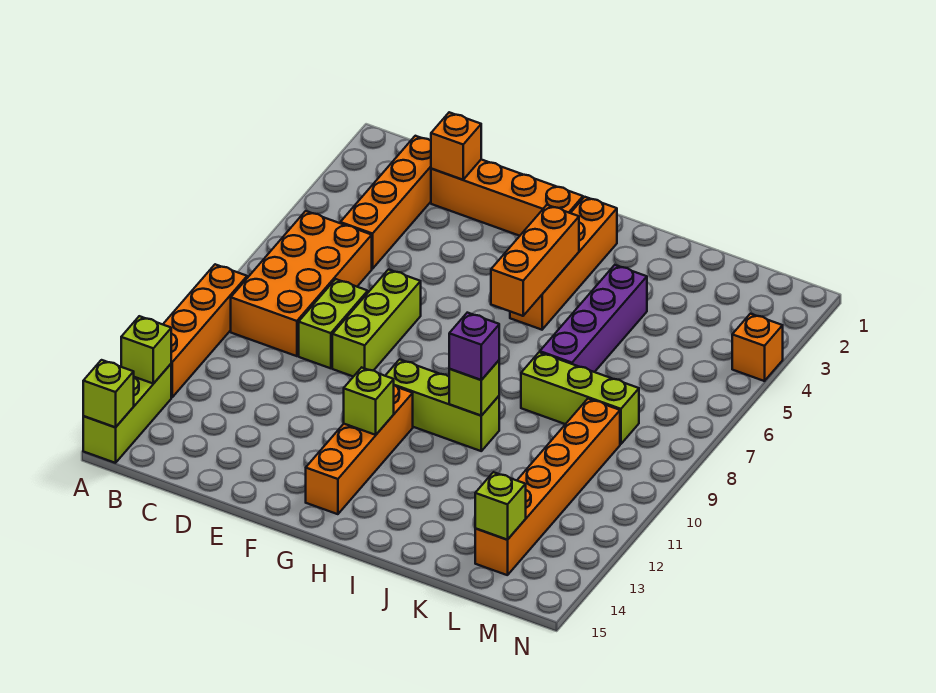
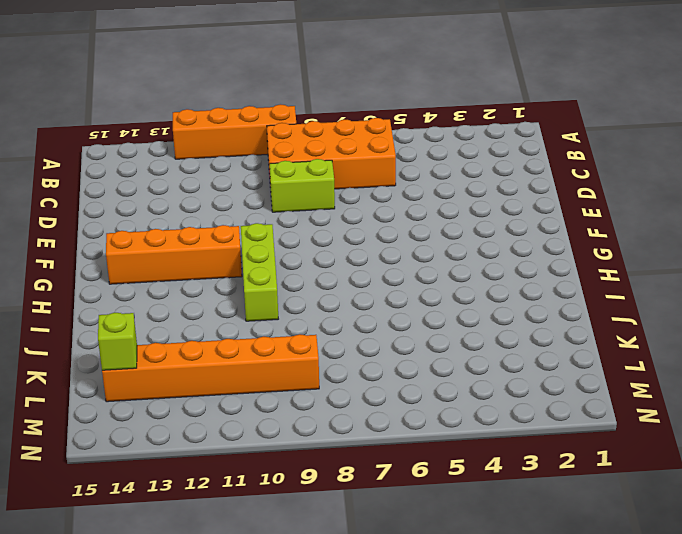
none -> lime brick A13:A15 level 1
none -> orange brick C2:C5 level 1
none -> orange brick D2:G2 level 1

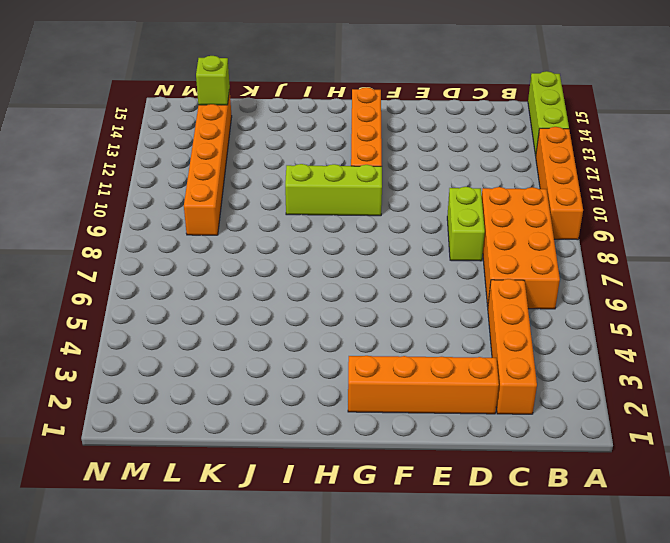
none -> lime brick E7:E9 level 1
none -> orange brick H2:H5 level 1
none -> purple brick J4:J7 level 1

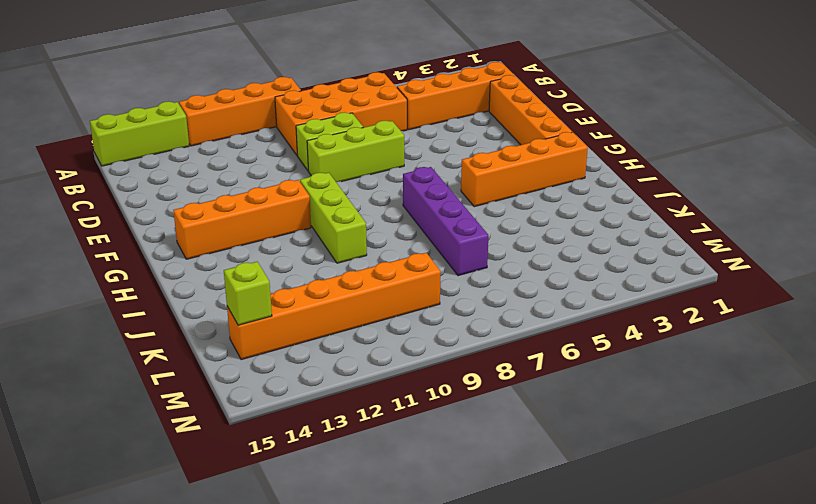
purple brick H7:K7 level 1 -> purple brick J4:J7 level 1
none -> lime brick J8:L8 level 1
none -> orange brick N4 level 1
none -> lime brick A13 level 2

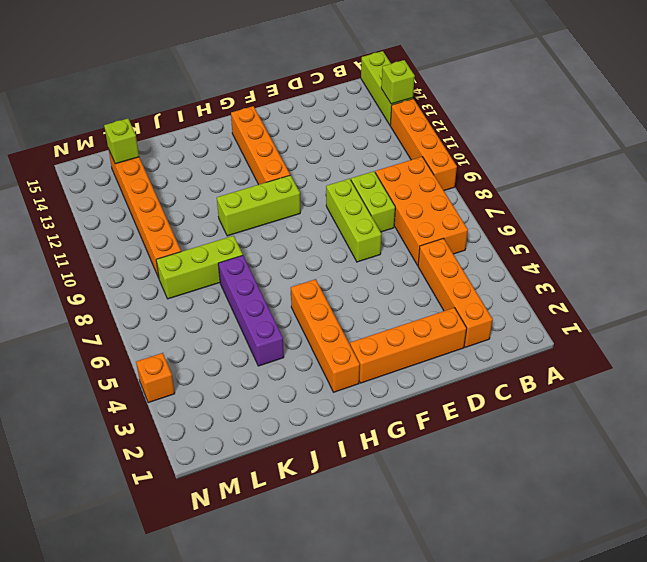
none -> lime brick A15 level 2
none -> orange brick D2 level 2
none -> lime brick G12 level 2

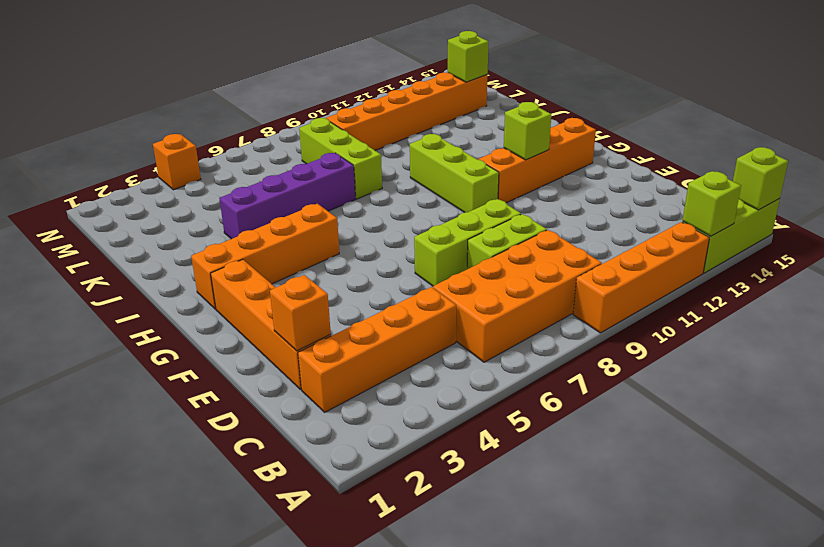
none -> orange brick H4:H6 level 2
none -> lime brick I10 level 2
none -> purple brick I10 level 3

